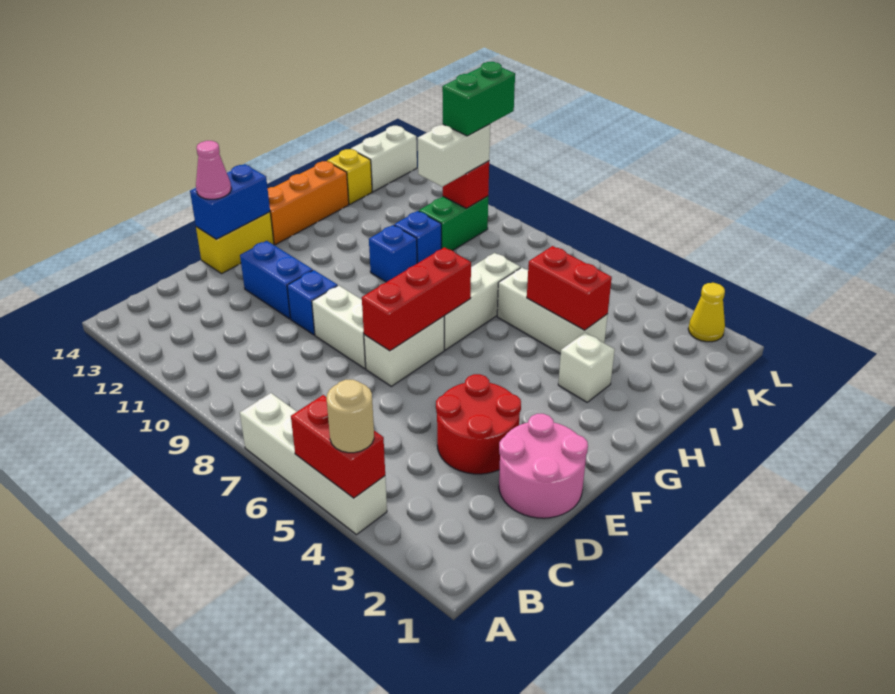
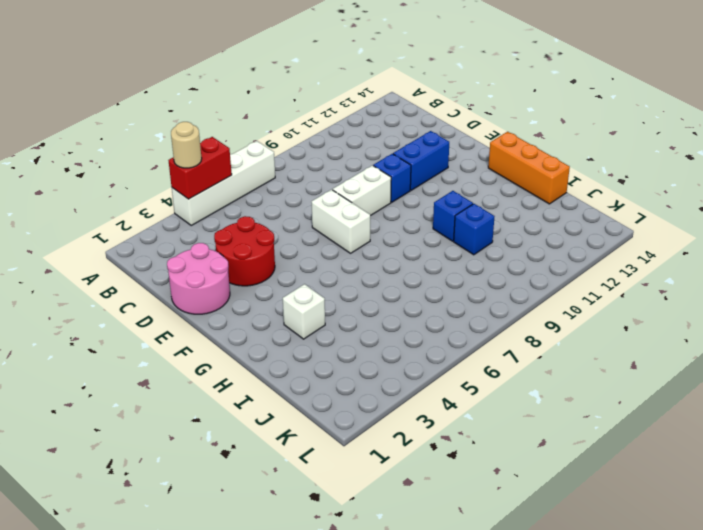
none -> yellow brick E14:F14 level 1
none -> white brick G7:I7 level 1
none -> white brick I4:I6 level 1

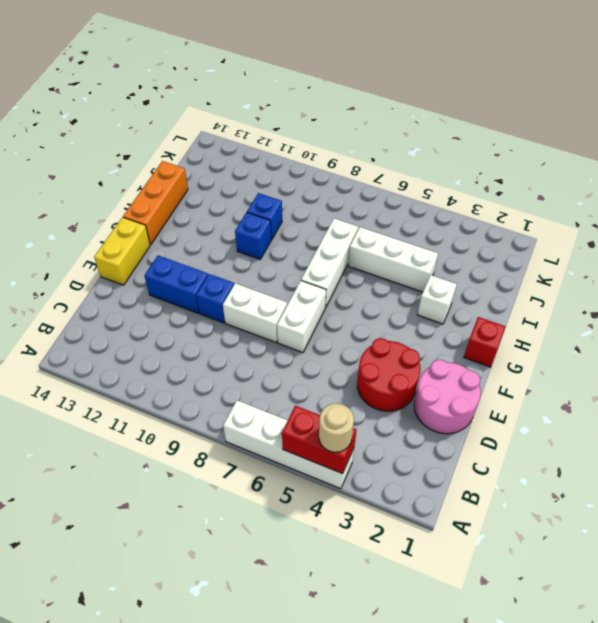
red brick G1 level 1 -> red brick K10 level 2
none -> green brick J10:K10 level 1
none -> yellow brick J14 level 1
none -> white brick K14:L14 level 1

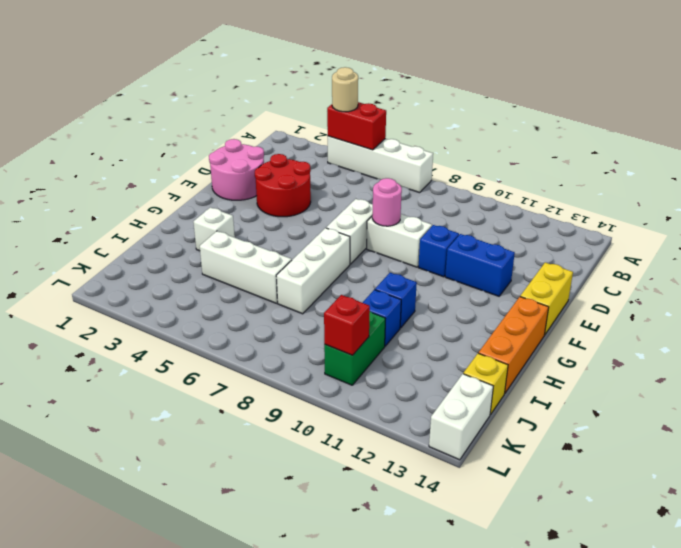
pink round brick E8 level 2 -> none
none -> yellow cone L2 level 1
none -> red brick E7:G7 level 2
none -> blue brick E14:F14 level 2

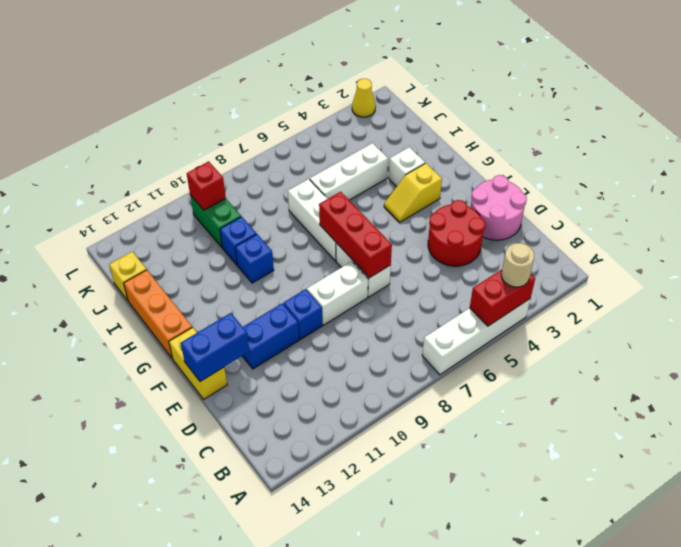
blue brick E13:E14 level 2 -> blue brick E14:F14 level 2
yellow slope G3:G4 level 1 top 3 -> none
none -> white brick K14:L14 level 1
none -> red brick I4:I5 level 2
none -> pink cone E14 level 3

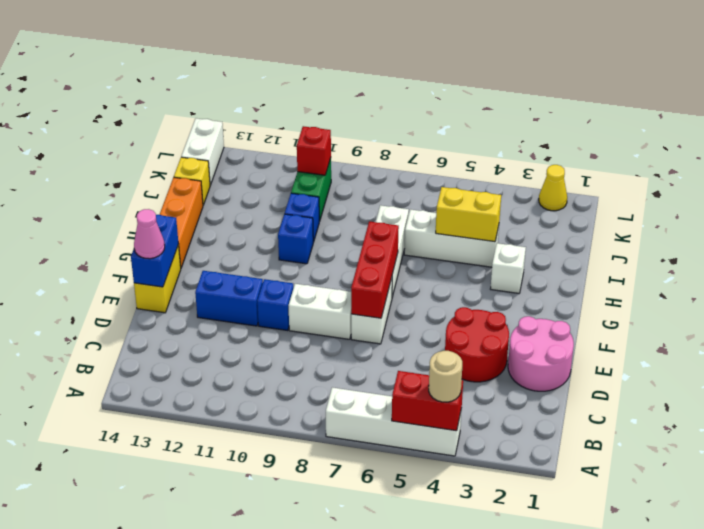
yellow brick I4:I5 level 2 -> red brick I4:I5 level 2
none -> white brick J10:K10 level 3
none -> green brick K10:L10 level 4

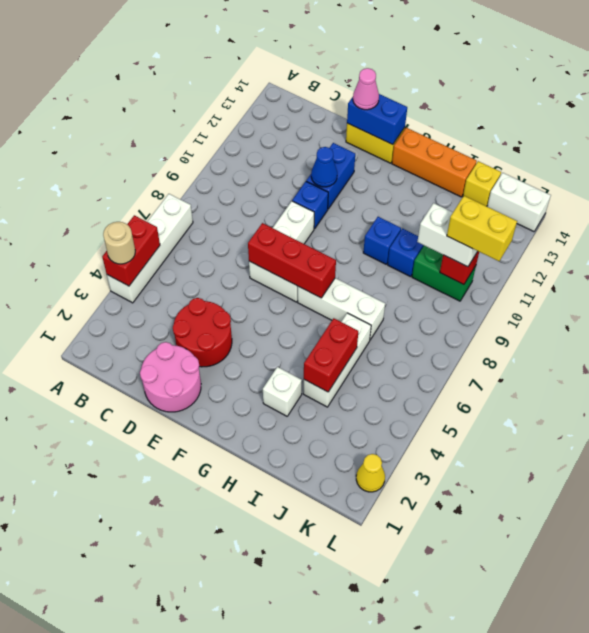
blue cone E11 level 2 -> none
yellow brick K10:L10 level 4 -> green brick K10:L10 level 4

